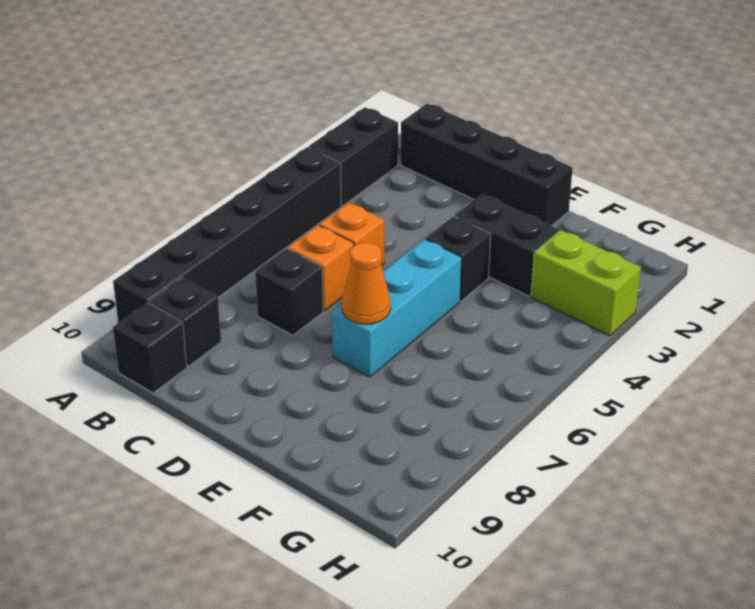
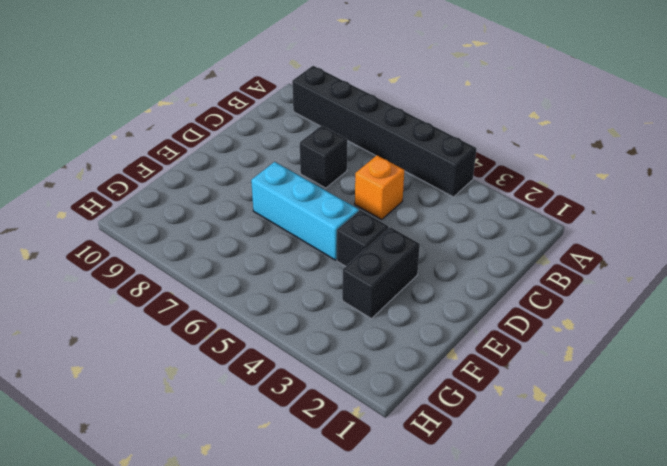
none -> black brick A2:A3 level 1
none -> black brick B1:E1 level 1
none -> black brick B9 level 1

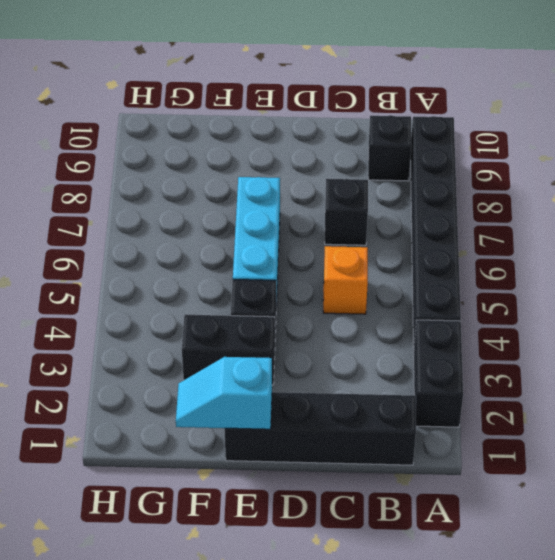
cyan slope E1:F1 level 2 top E -> none
none -> black brick B10 level 1
none -> orange brick C6 level 1
none -> lime brick G3:H3 level 1

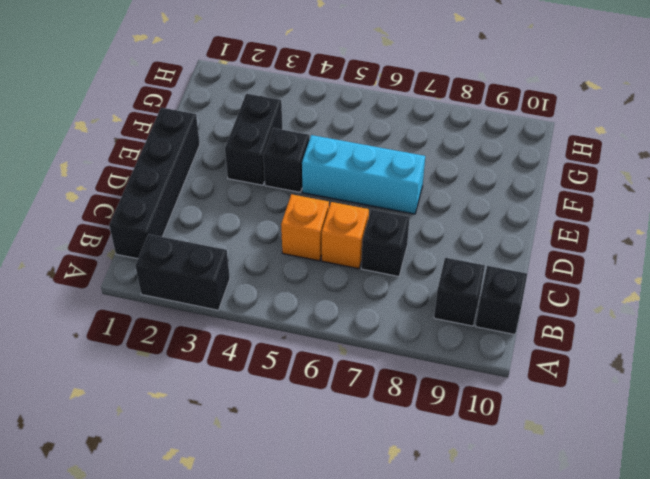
none -> black brick A4:A9 level 1
none -> lime brick G3:H3 level 1
none -> orange cone E7 level 2

